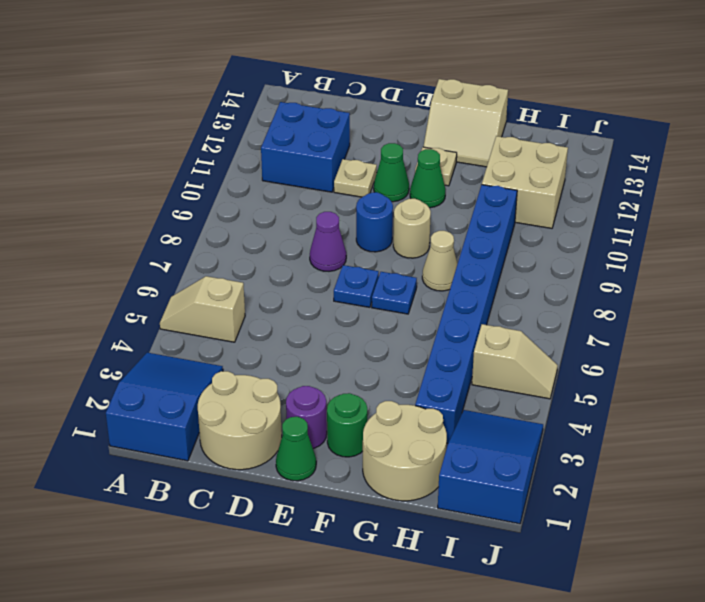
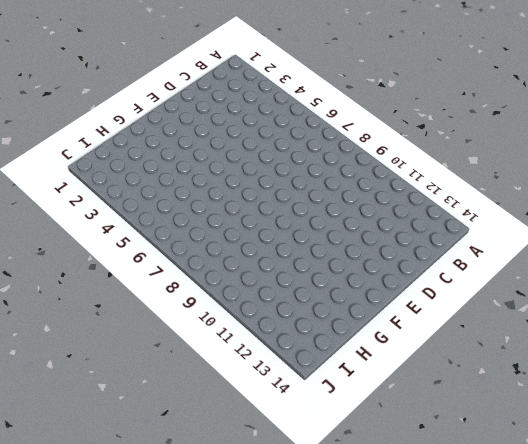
none -> blue slope A1:B3 level 1 top 1
none -> tan slope A5:B5 level 1 top B
none -> blue brick B11:C12 level 1

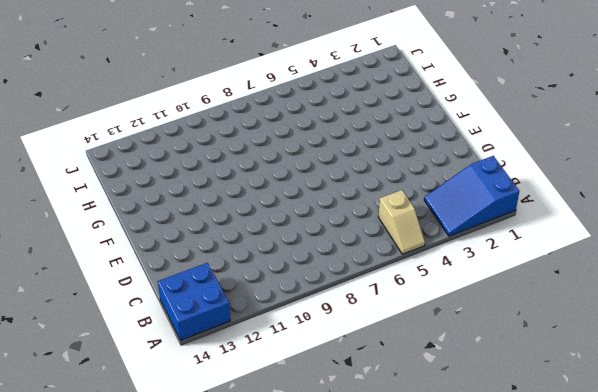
blue brick A13:B14 level 1 -> blue brick B11:C12 level 1
none -> tan round brick C1:D2 level 1
none -> purple cone D8 level 1
none -> tan plate D11 level 1

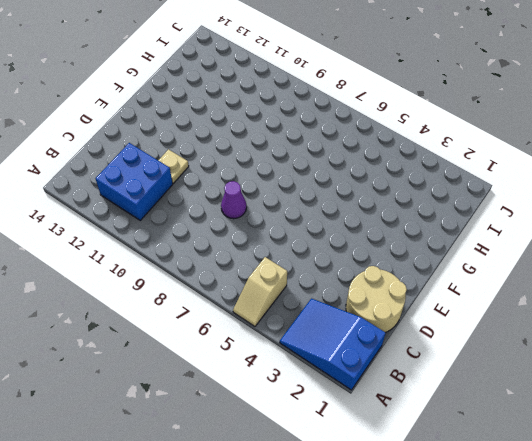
none -> green cone E1 level 1
none -> purple round brick E2 level 1
none -> blue plate E7 level 1

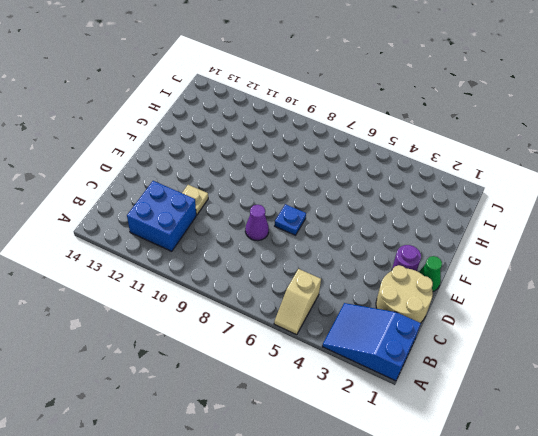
none -> blue round brick E9 level 1
none -> green cone E11 level 1
none -> green round brick F2 level 1

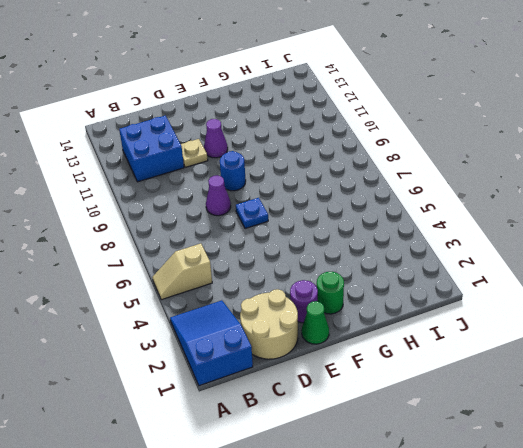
purple cone E11 level 1 -> green cone E11 level 1
none -> blue plate F7 level 1
none -> tan round brick F9 level 1
none -> green cone F11 level 1

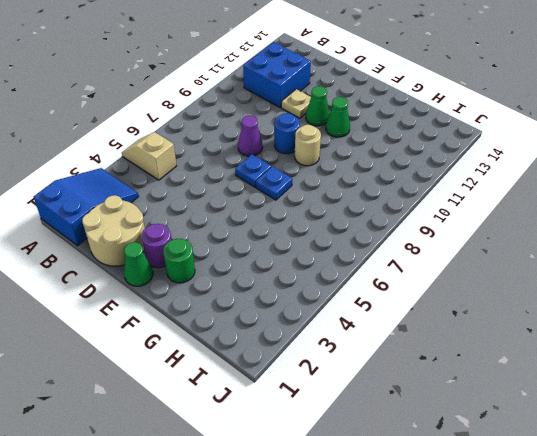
none -> tan plate F12 level 1
none -> tan slope F13:G14 level 1 top 14
none -> tan round brick G1:H2 level 1

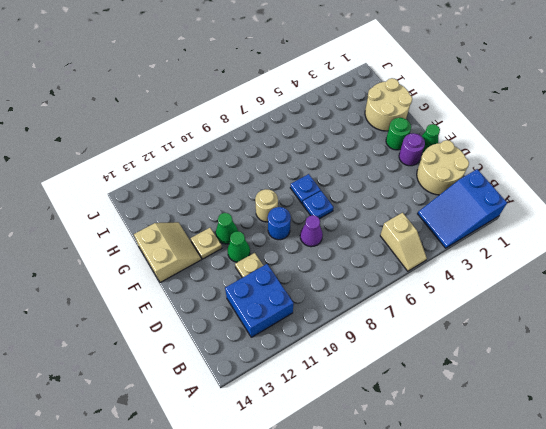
none -> tan cone G8 level 1
none -> blue brick H3:H10 level 1
none -> tan brick H11:I12 level 1

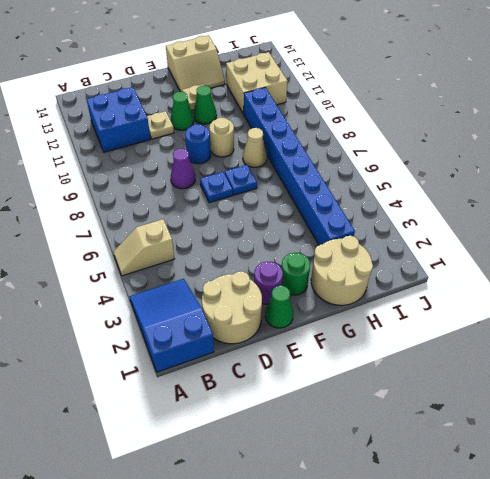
none -> blue slope I1:J3 level 1 top 1
none -> tan slope I5:J5 level 1 top I

